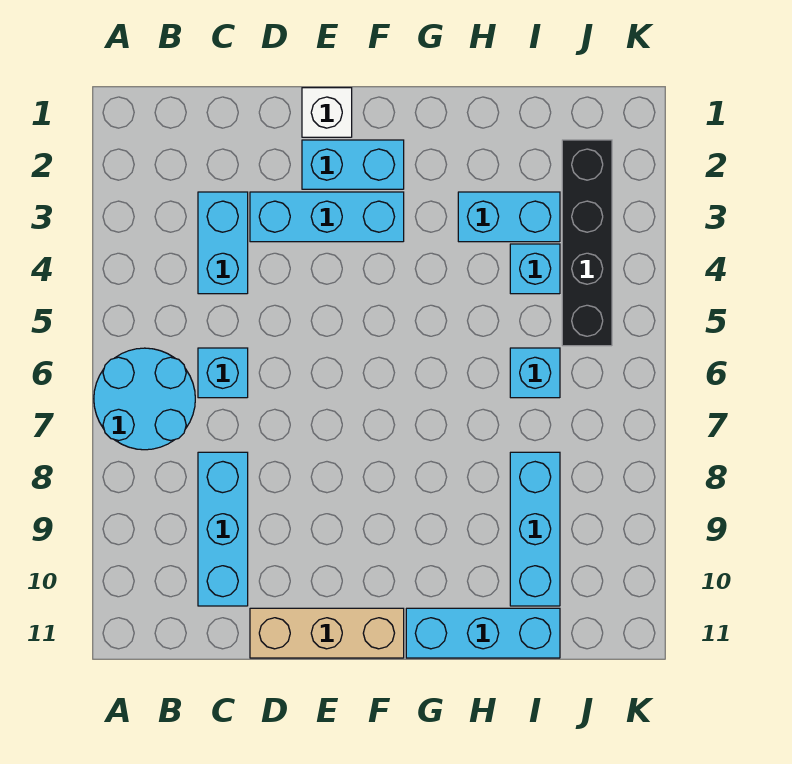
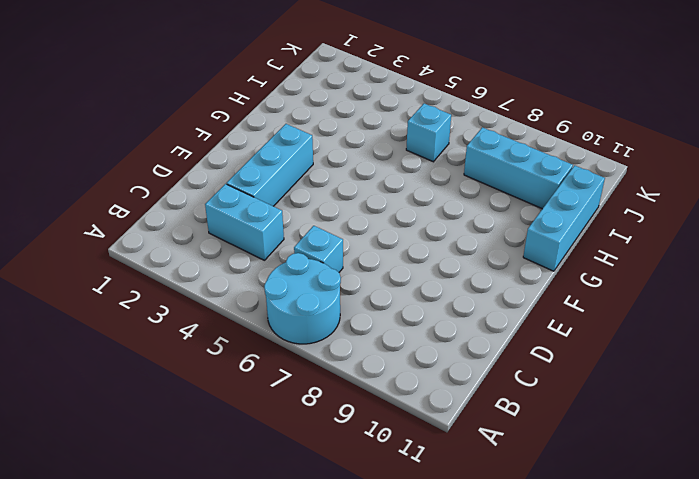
none -> cyan brick C8:C10 level 1
none -> tan brick D11:F11 level 1
none -> white brick E1 level 1

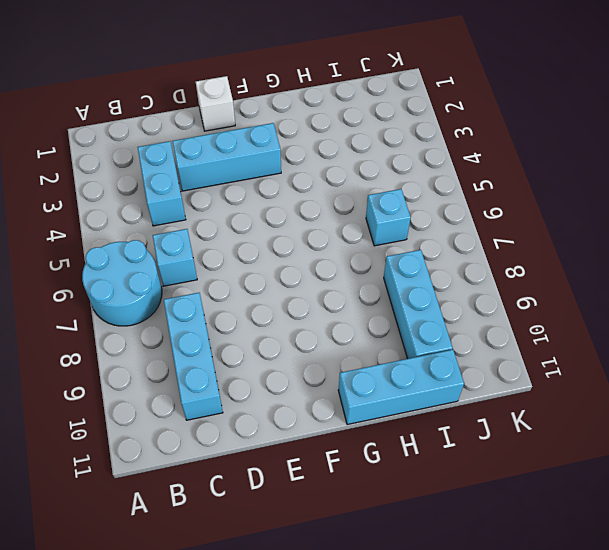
none -> tan brick D11:F11 level 1
none -> cyan brick E2:F2 level 1
none -> cyan brick H3:I3 level 1

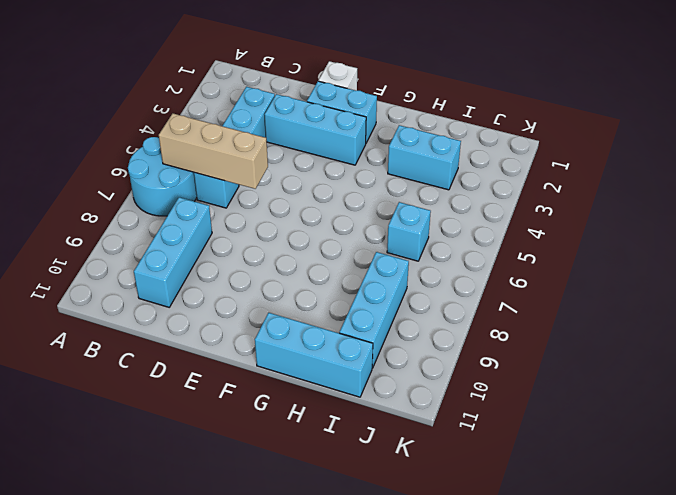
tan brick B6:D6 level 2 -> tan brick D11:F11 level 1
none -> cyan brick I4 level 1
none -> black brick J2:J5 level 1

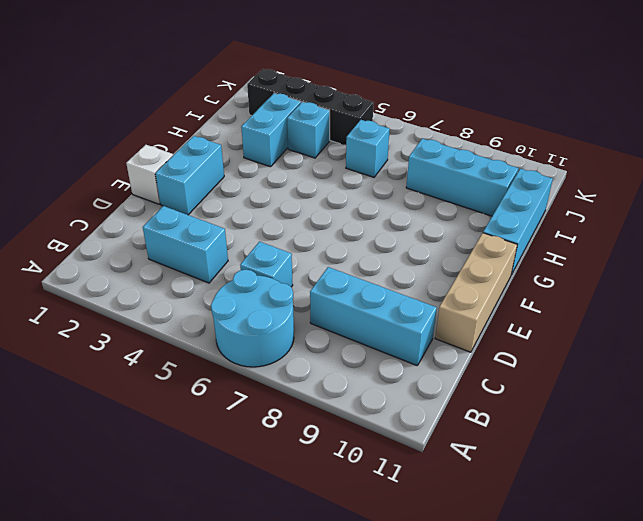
none -> cyan brick D3:F3 level 1

